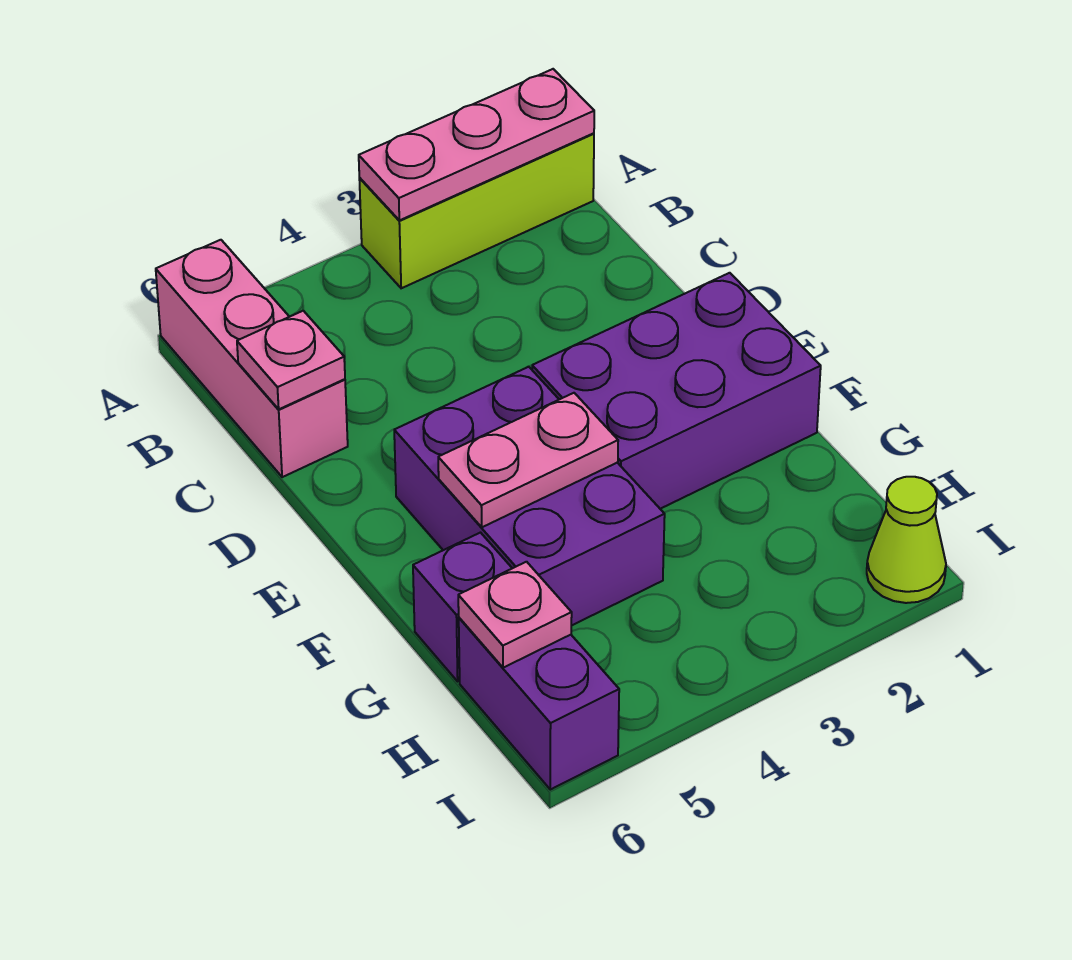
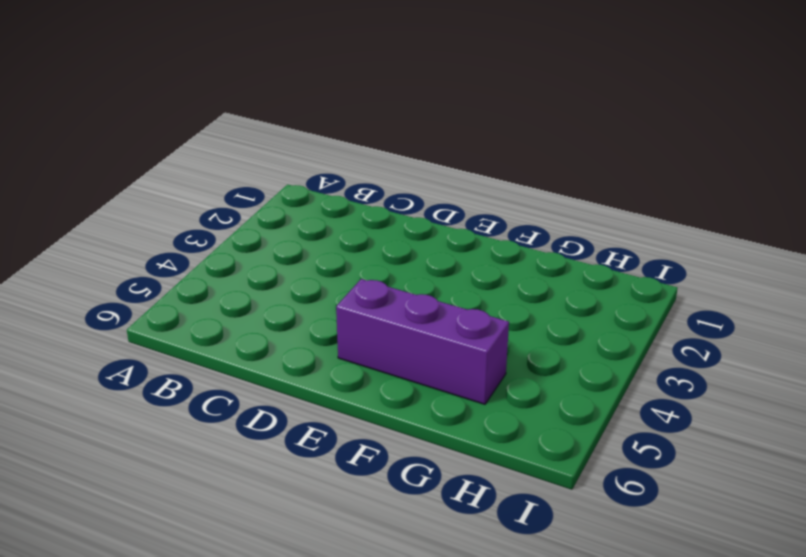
purple brick E5:G5 level 1 -> purple brick E4:G5 level 1
none -> lime brick A1:A3 level 1
none -> pink brick A6:C6 level 1

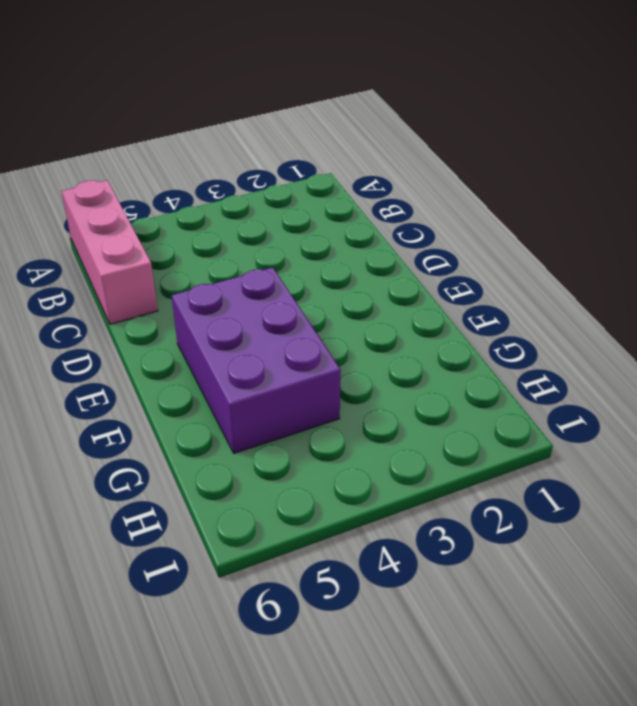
none -> lime brick A1:A3 level 1
none -> purple brick E1:F3 level 1

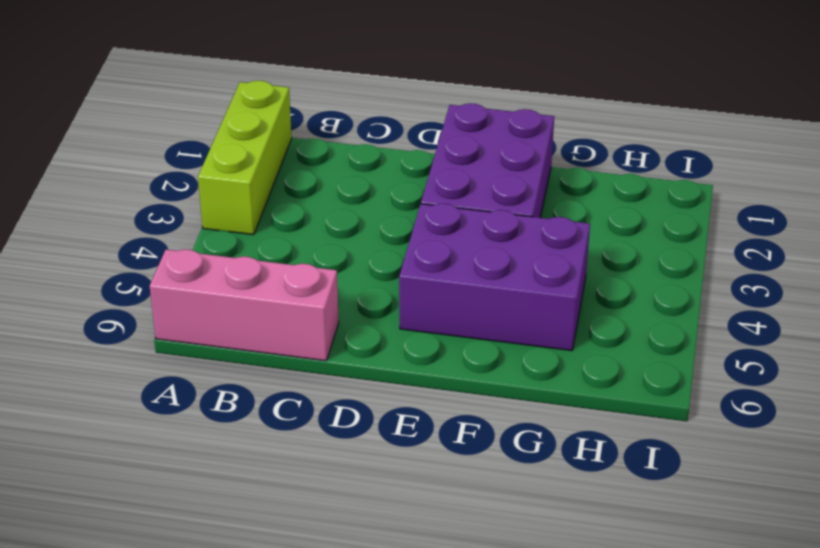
none -> purple brick G6 level 1
none -> purple brick H6:I6 level 1

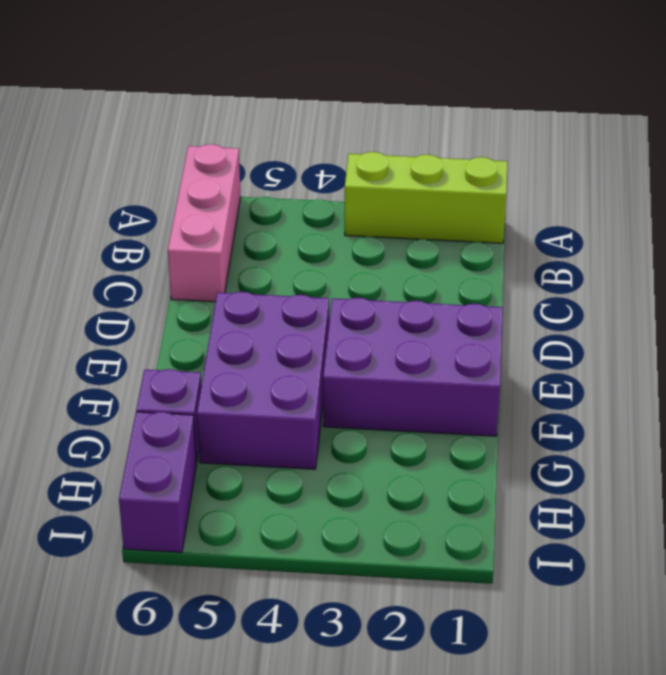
none -> lime cone I1 level 1
none -> pink plate A1:A3 level 2

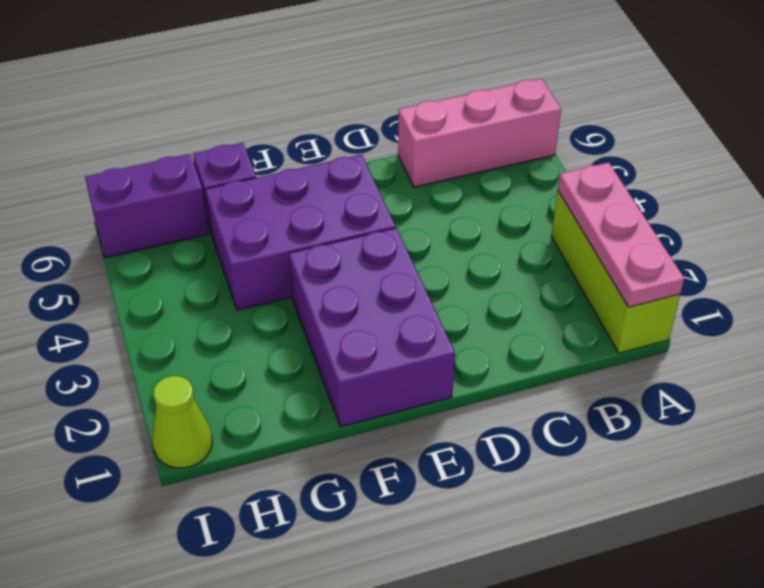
none -> pink plate C6 level 2
none -> pink plate F4:F5 level 2

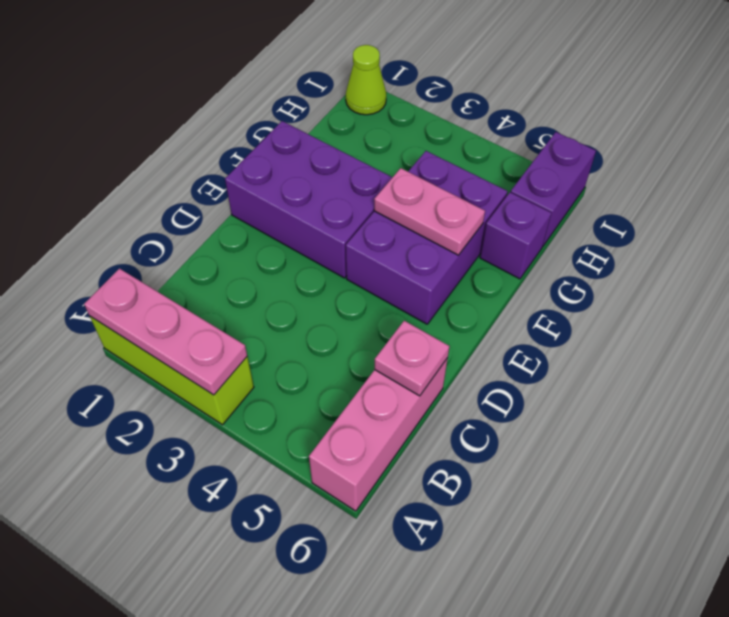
none -> pink plate H6 level 2

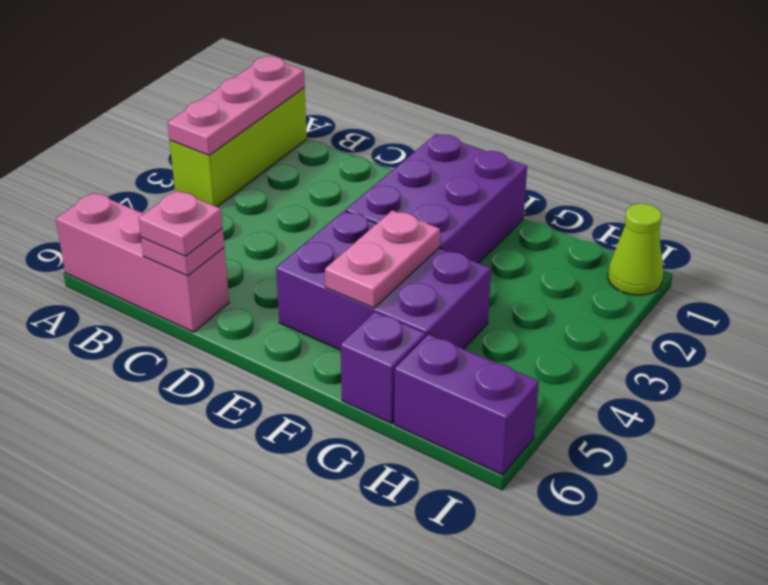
pink plate C6 level 3 -> pink plate H6 level 2

